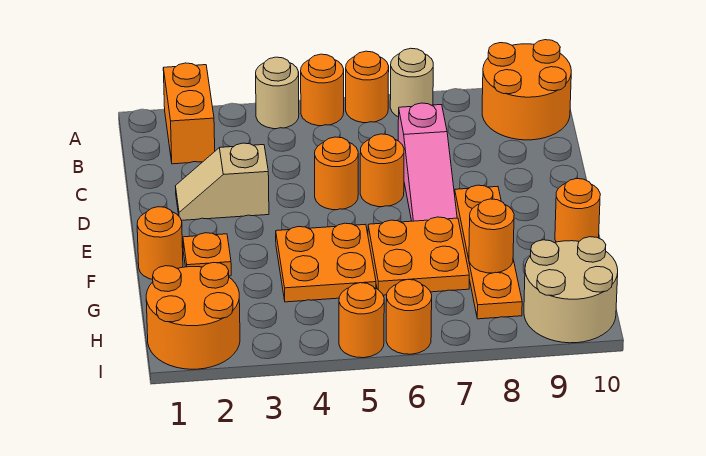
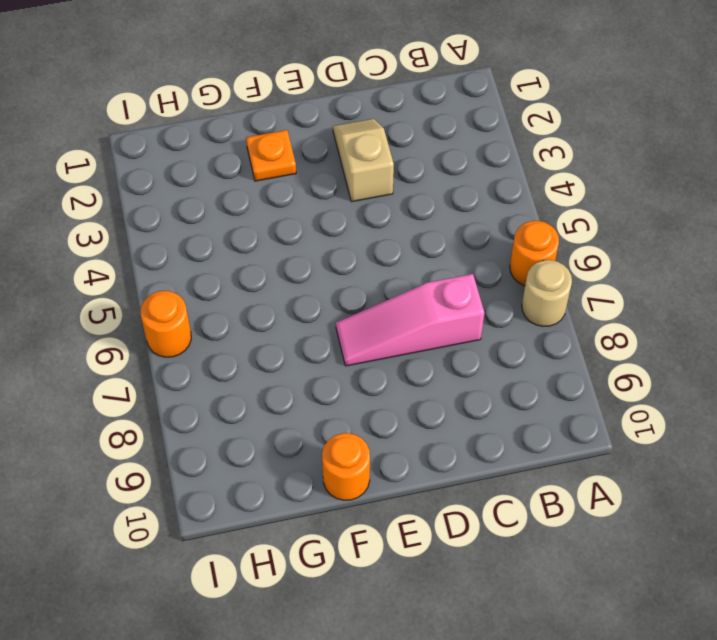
none -> orange brick A2:B2 level 1
none -> tan round brick A4 level 1
none -> orange round brick A5 level 1

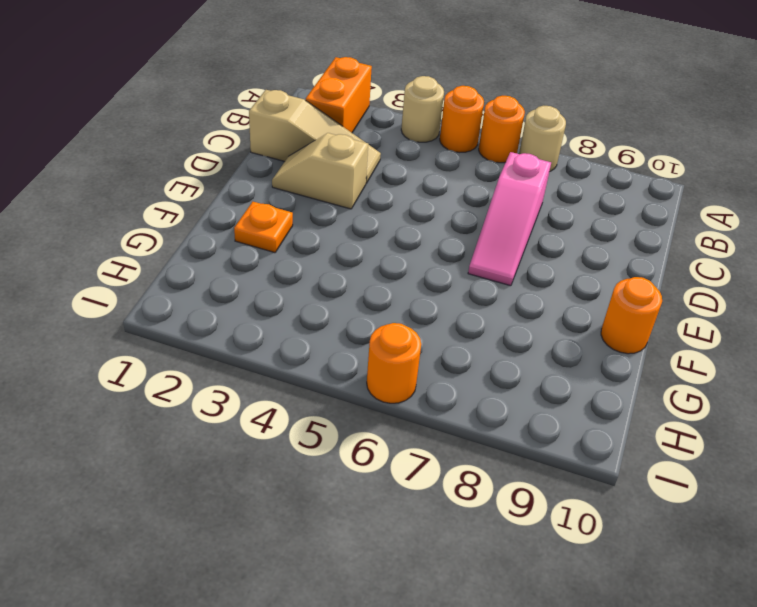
tan slope C1:C3 level 1 top 1 -> none
none -> orange round brick A9:B10 level 1
none -> orange round brick D5 level 1
none -> orange round brick D6 level 1

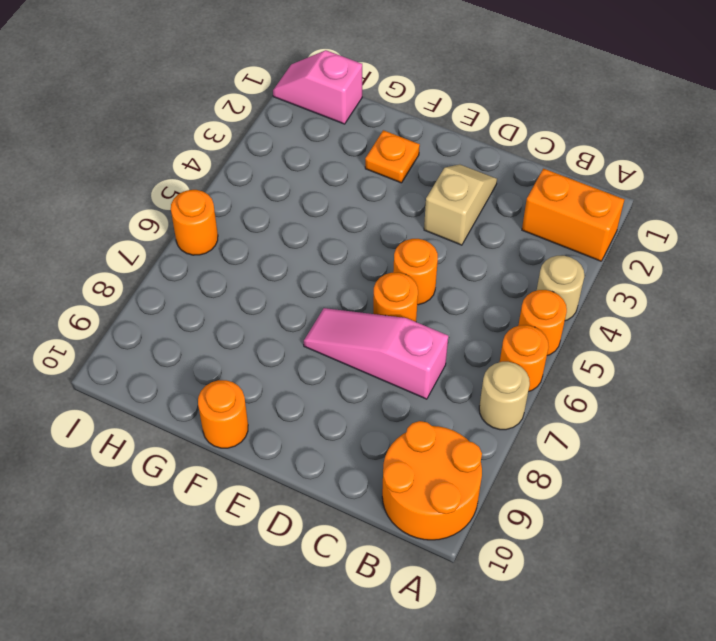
pink slope H1:I1 level 1 top H -> orange round brick H1:I2 level 1
none -> orange plate E8:H8 level 1
none -> orange round brick F1 level 1
none -> orange plate F4:G5 level 1

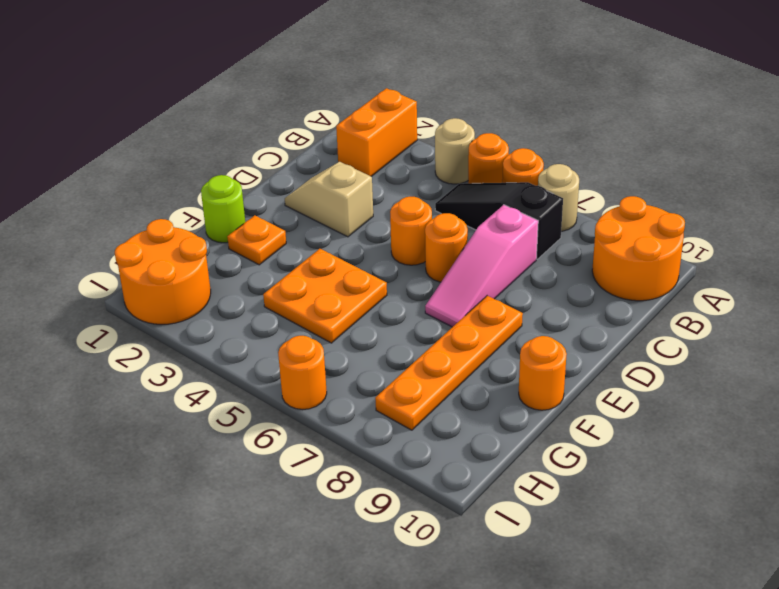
black slope B5:B7 level 1 top 7 -> none
lime round brick F1 level 1 -> orange round brick F1 level 1
none -> orange plate F6:G7 level 1
none -> tan round brick H9:I10 level 1
none -> orange round brick I5 level 1

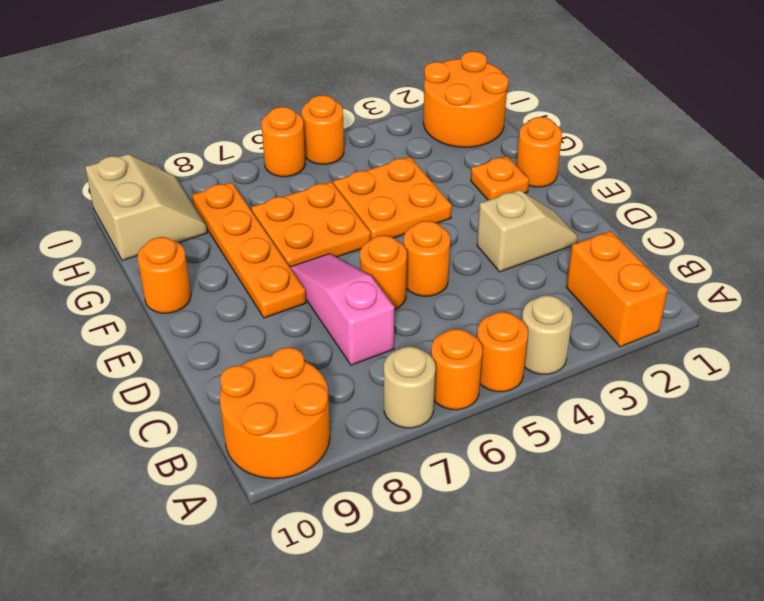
tan slope H9:I10 level 1 top 10 -> tan round brick H9:I10 level 1
none -> orange round brick G8 level 2

